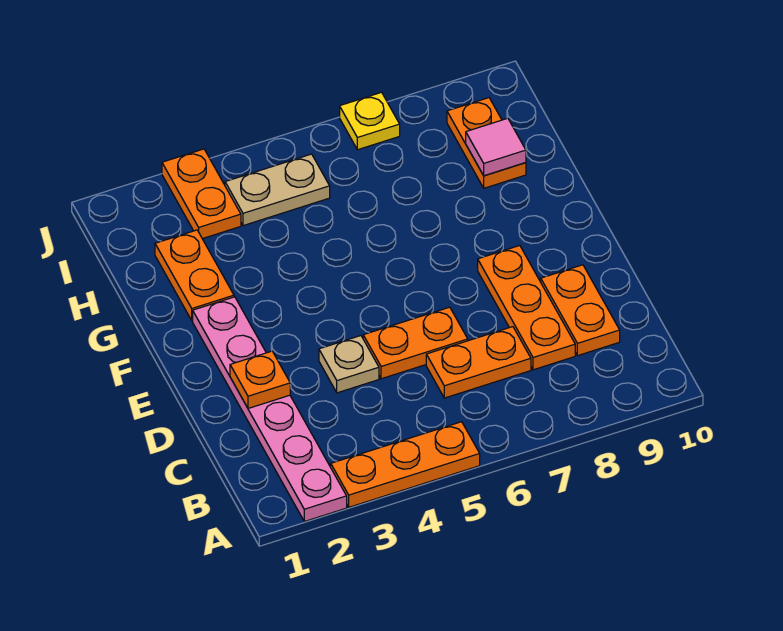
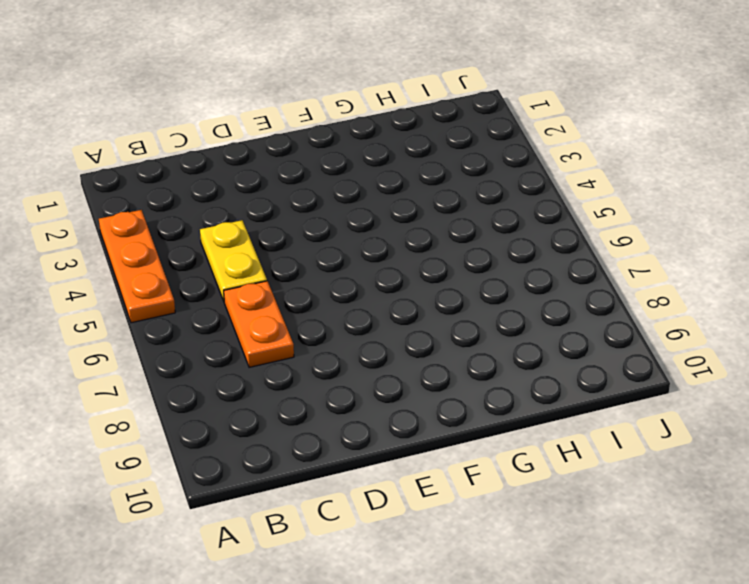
yellow plate C4:C5 level 1 -> none
none -> pink plate A2:F2 level 1
none -> orange plate C8:E8 level 1
none -> orange plate C9:D9 level 1

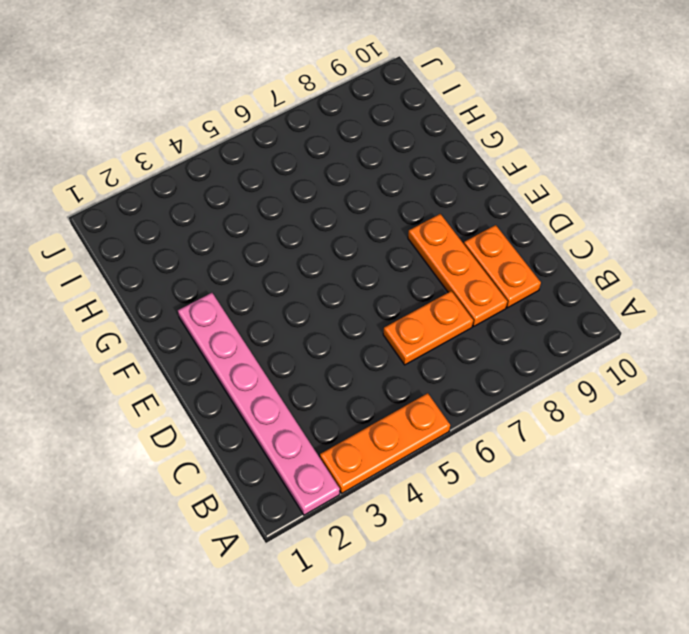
none -> tan plate D4 level 1
none -> orange plate D5:D6 level 1
none -> orange plate G2:H2 level 1

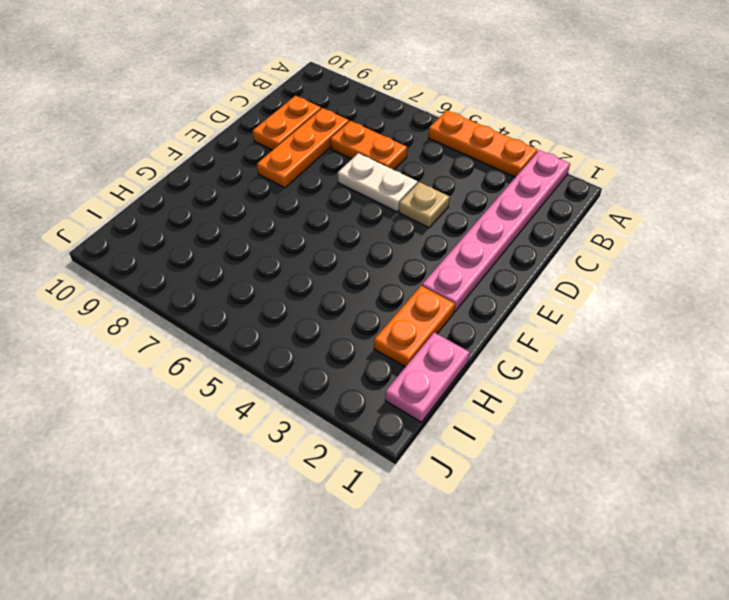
white plate D5:D6 level 1 -> orange plate D5:D6 level 1
pink plate H1:I1 level 1 -> none
none -> orange plate H9:I9 level 1
none -> orange plate I3:J3 level 1
none -> tan plate I4:I5 level 1

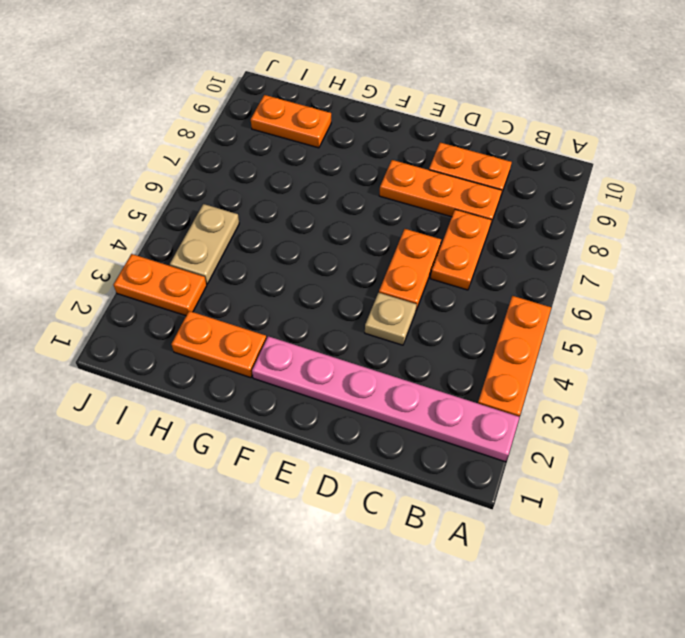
none -> yellow plate J7 level 1
none -> orange plate D2 level 2
none -> pink tile H9 level 2

